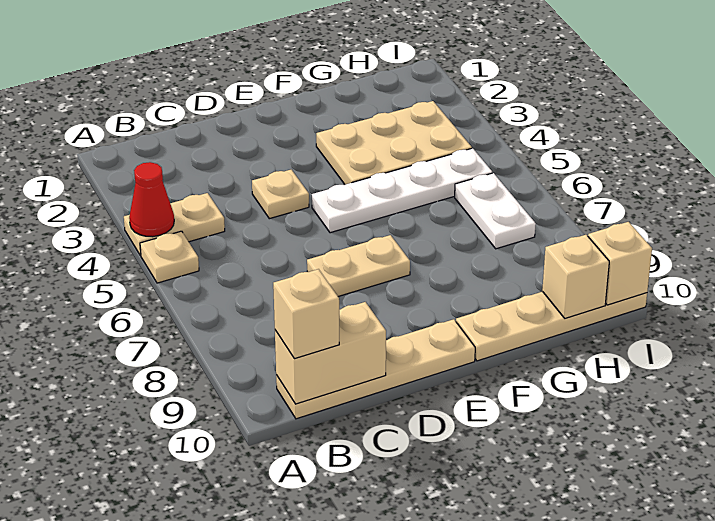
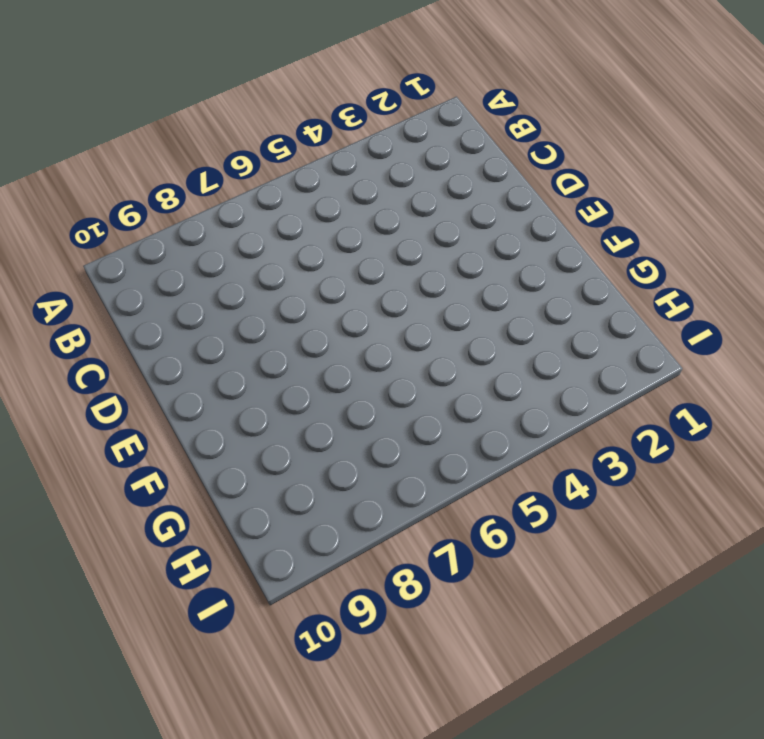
none -> tan plate A4:B4 level 1
none -> tan plate A5 level 1
none -> tan plate B10:E10 level 1

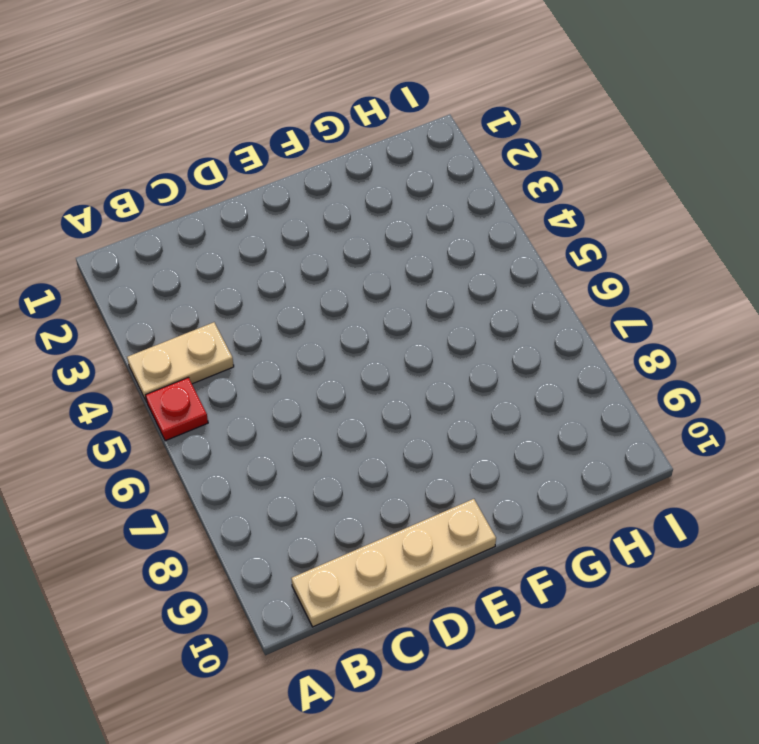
red plate A5 level 1 -> tan plate A5 level 1
none -> tan plate D4 level 1
none -> tan plate D7:E7 level 1
none -> white plate E5:H5 level 1

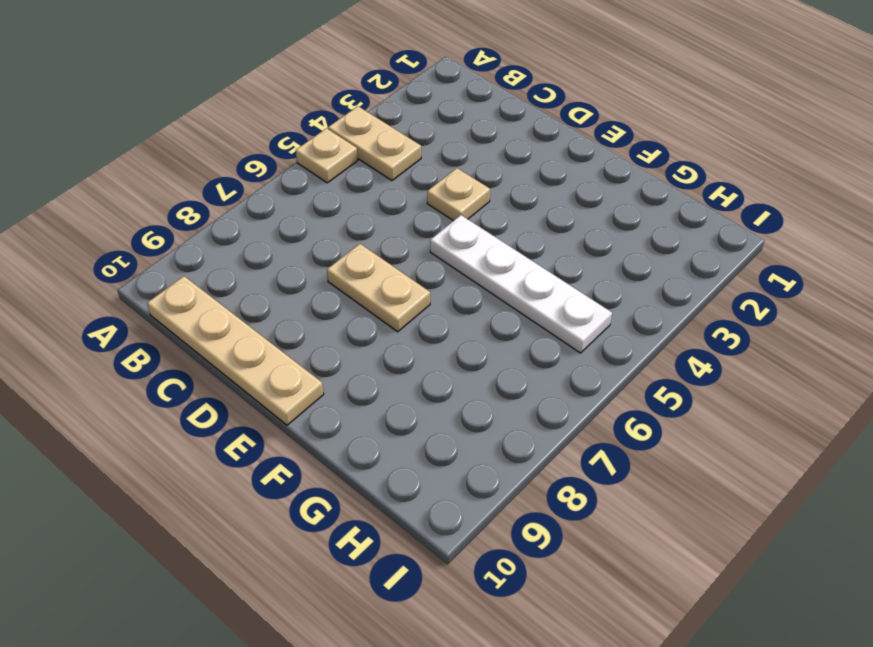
none -> tan plate F3:H4 level 1
none -> tan plate F10:I10 level 1
none -> white plate H6:H7 level 1

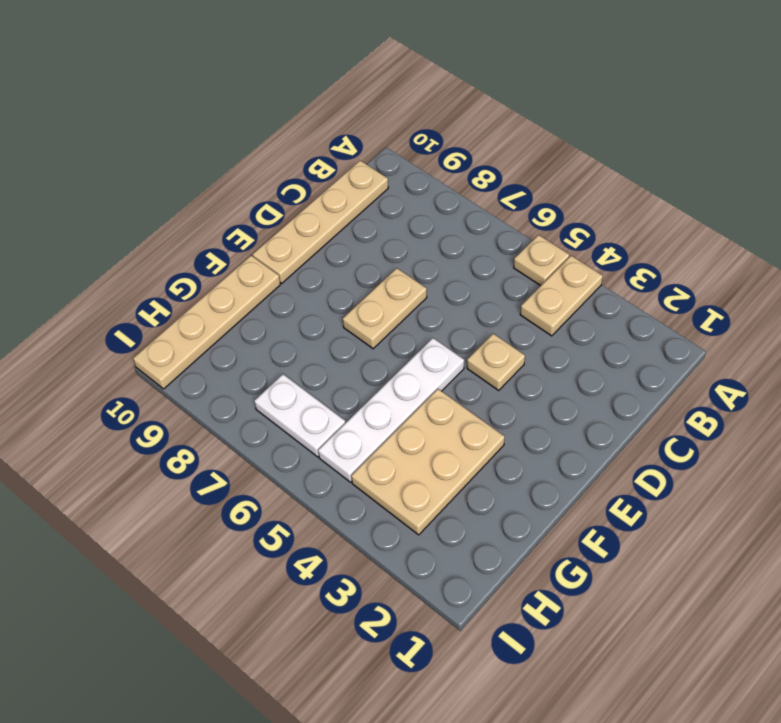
none -> red cone A4 level 2
none -> tan brick B10:C10 level 2
none -> tan brick H10 level 2

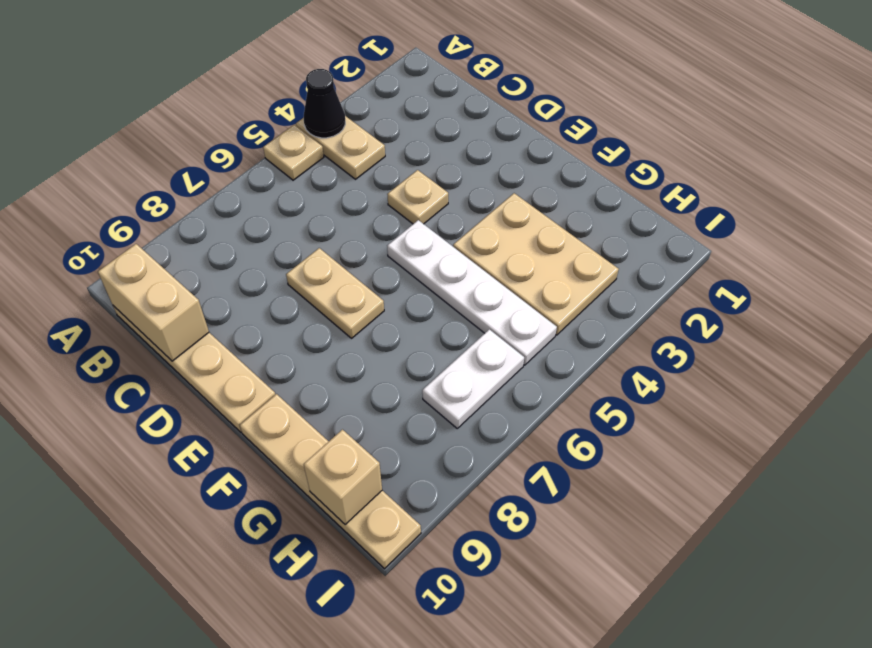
black cone A4 level 2 -> red cone A4 level 2
none -> tan brick I10 level 2
none -> tan brick B10 level 3

